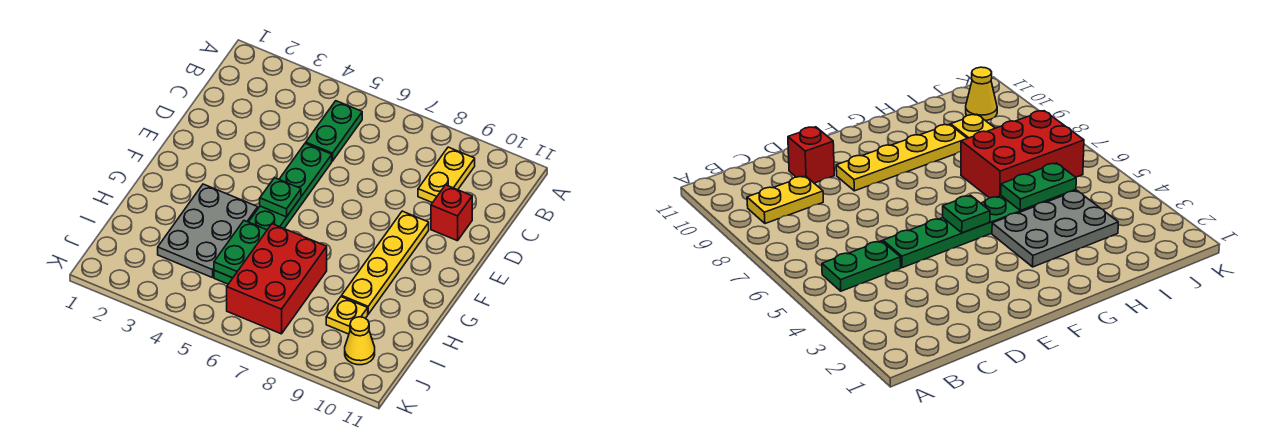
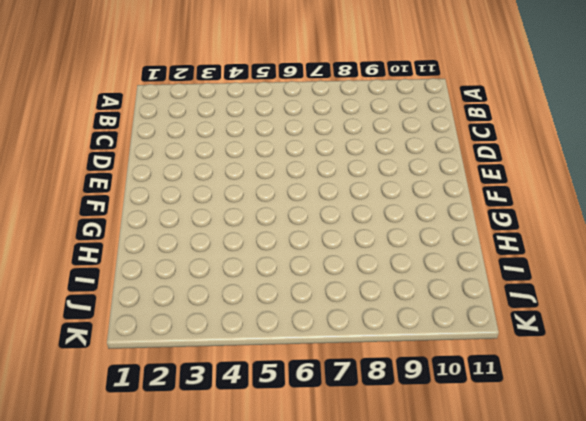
none -> green plate B5:C5 level 1
none -> yellow plate B9:C9 level 1

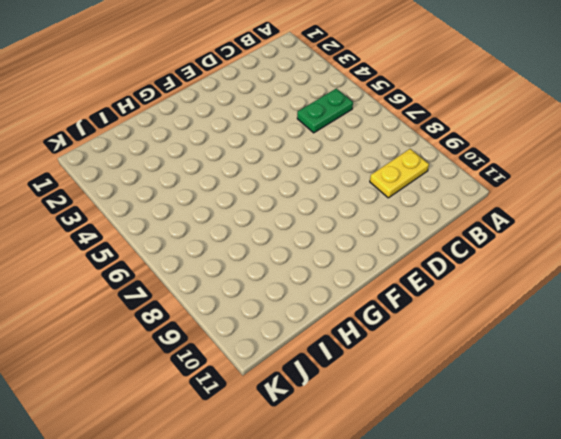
none -> green plate D5:I5 level 1
none -> red brick D10 level 1

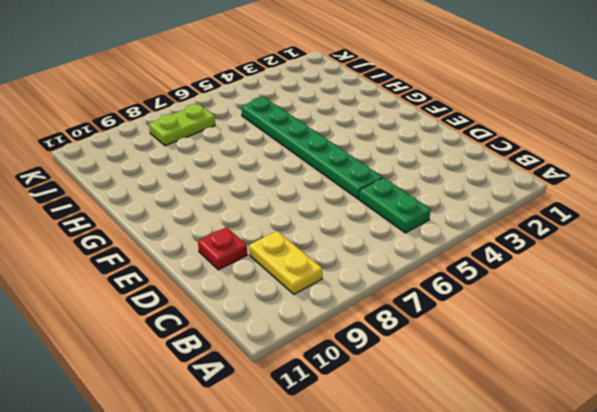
red plate D10 level 1 -> red brick D10 level 1
lime plate J7:J8 level 1 -> red brick H6:J7 level 1
none -> yellow plate E9:H9 level 1
none -> grey plate G3:I4 level 1

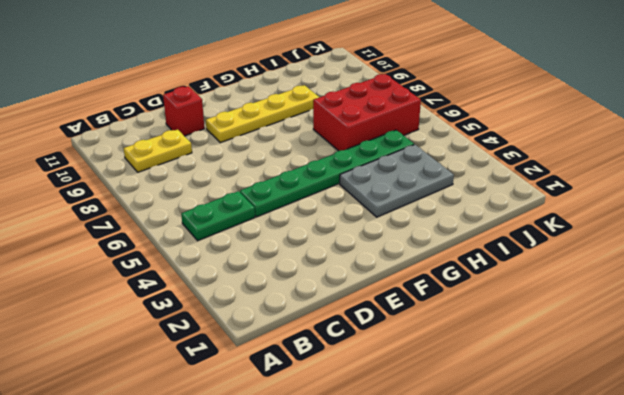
none -> yellow plate I9 level 1
none -> yellow cone J10 level 1

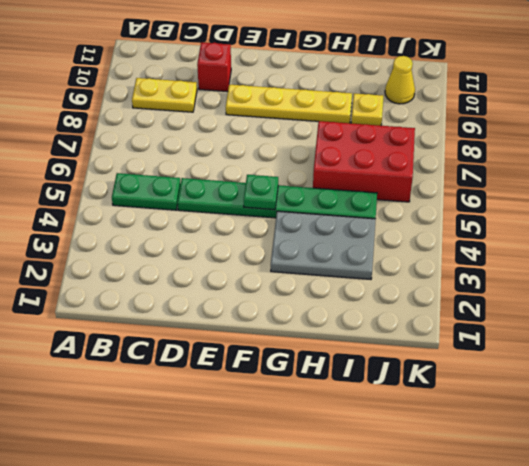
none -> green plate H5:I5 level 2

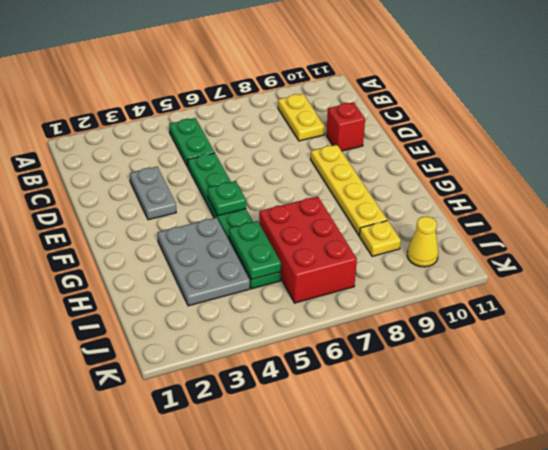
grey plate D3:E3 level 1 -> none

